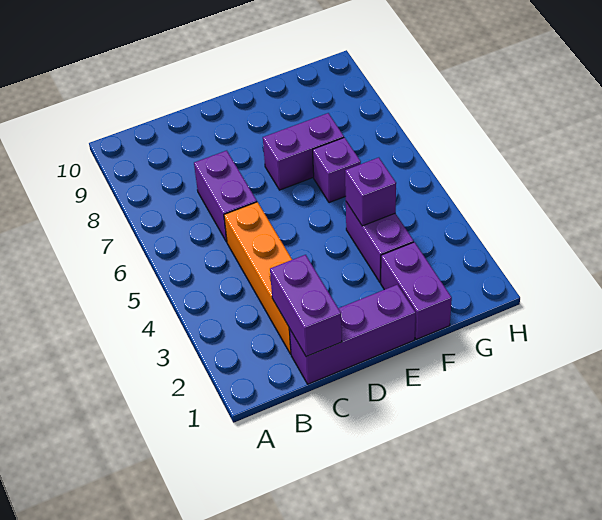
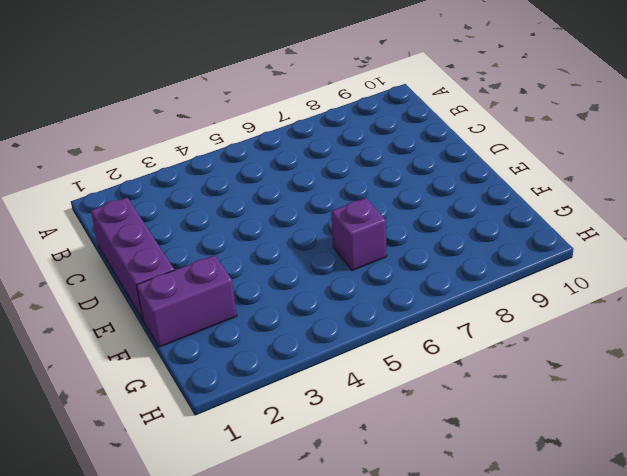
none -> orange brick C2:C5 level 1
none -> purple brick C6:C7 level 1

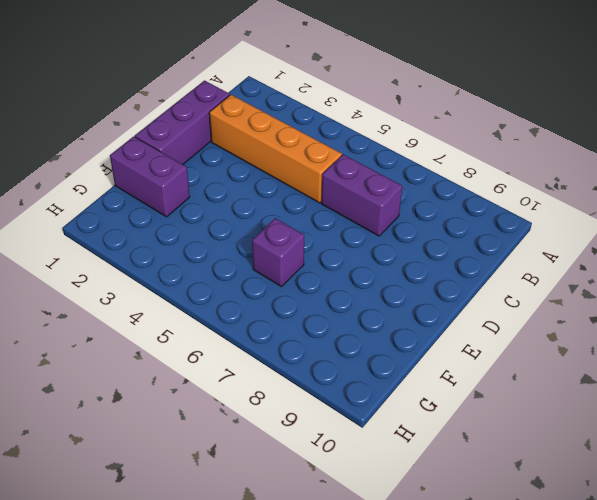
none -> purple brick E7:F7 level 1
none -> purple brick F3:F4 level 1

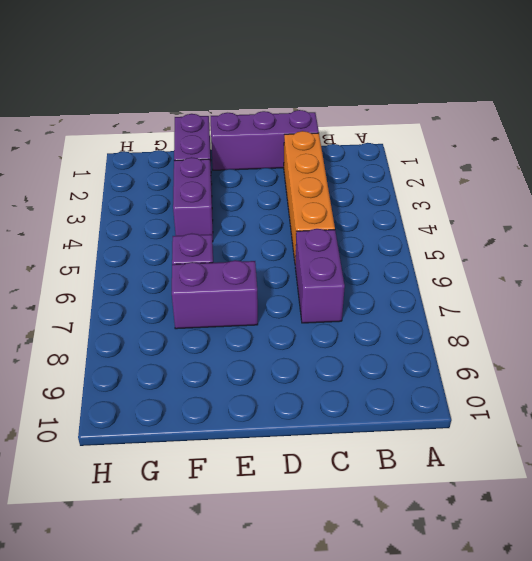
none -> purple brick C1:C2 level 2
none -> purple brick F4 level 2

